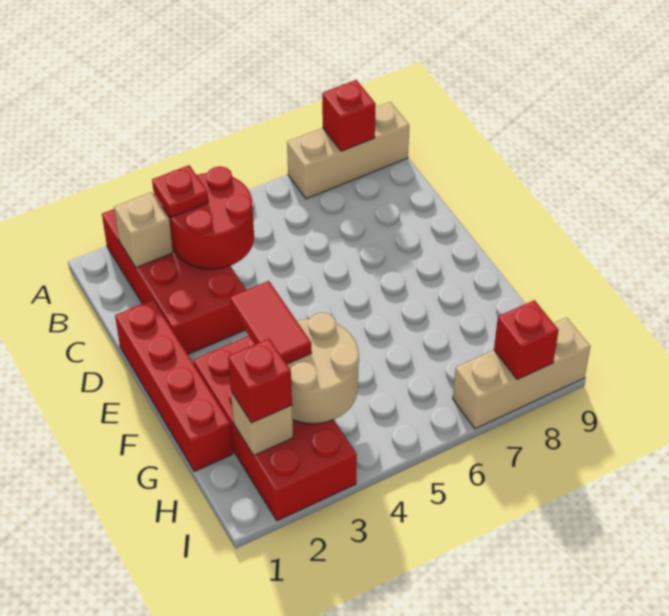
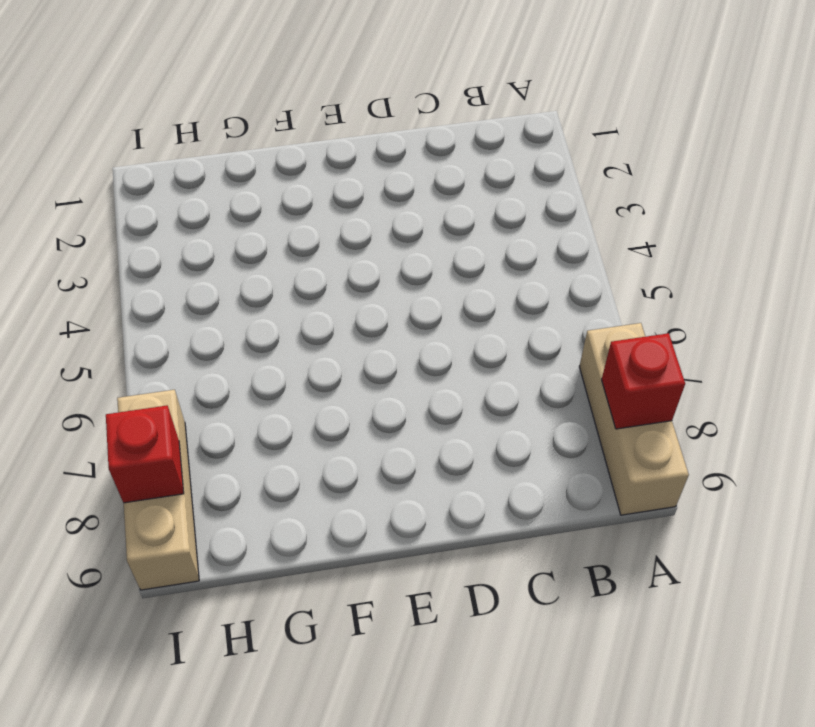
none -> red brick A2:D3 level 1
none -> red brick D1:G1 level 1
none -> red brick F2:I3 level 1

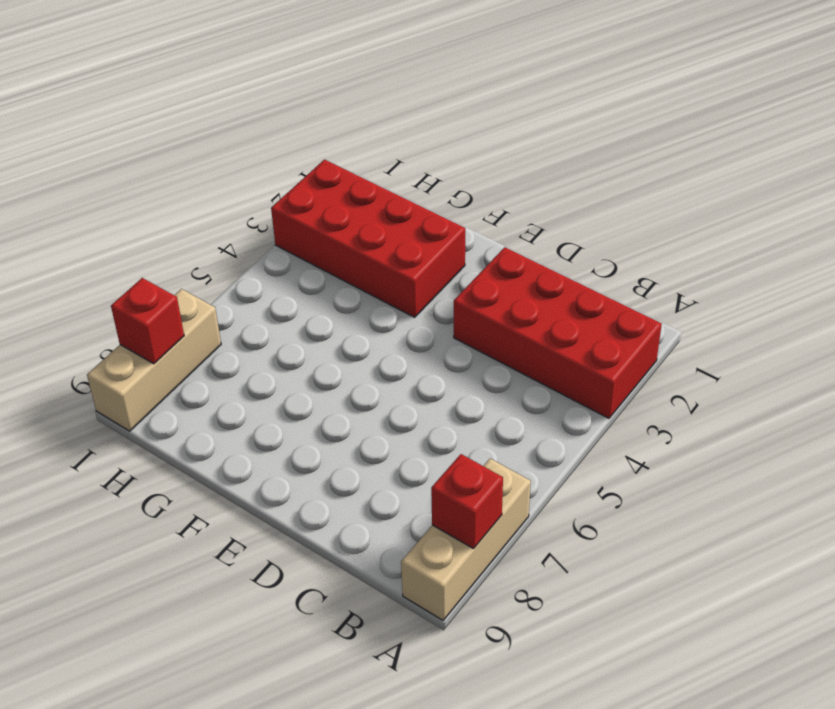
none -> red brick D1:G1 level 1
none -> tan brick B2 level 2
none -> red round brick B3:C4 level 2

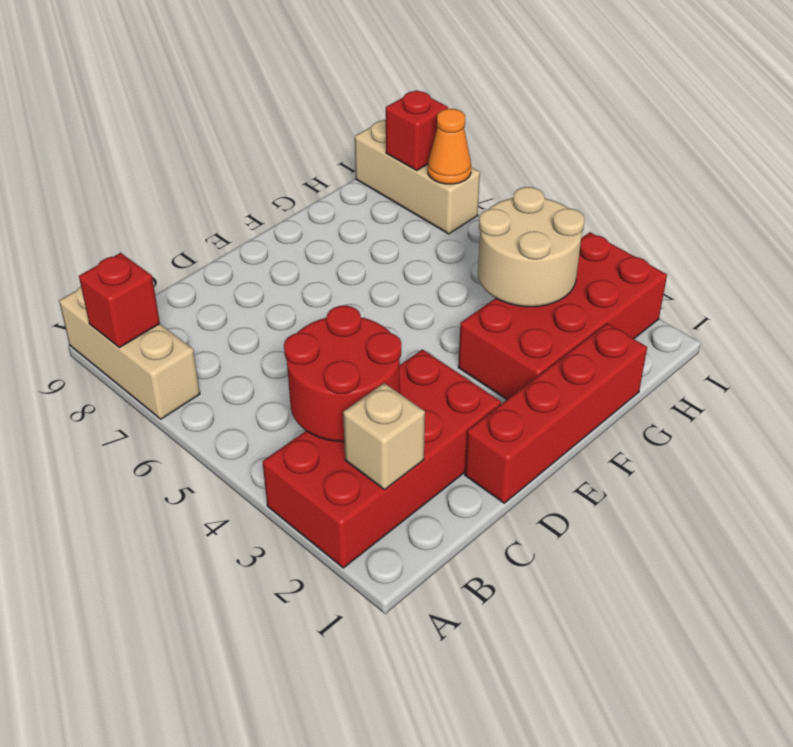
orange cone I7 level 2 -> none
none -> tan brick H2 level 2
none -> red plate B3 level 3
none -> red tile F3:G3 level 3

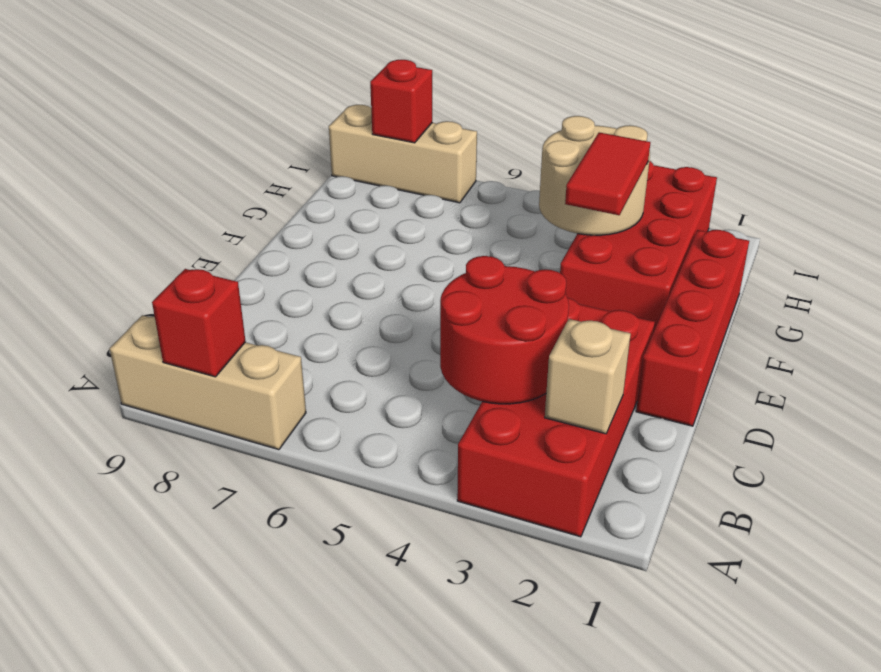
none -> tan brick H2 level 2
none -> red plate B3 level 3
none -> red brick H2 level 3

